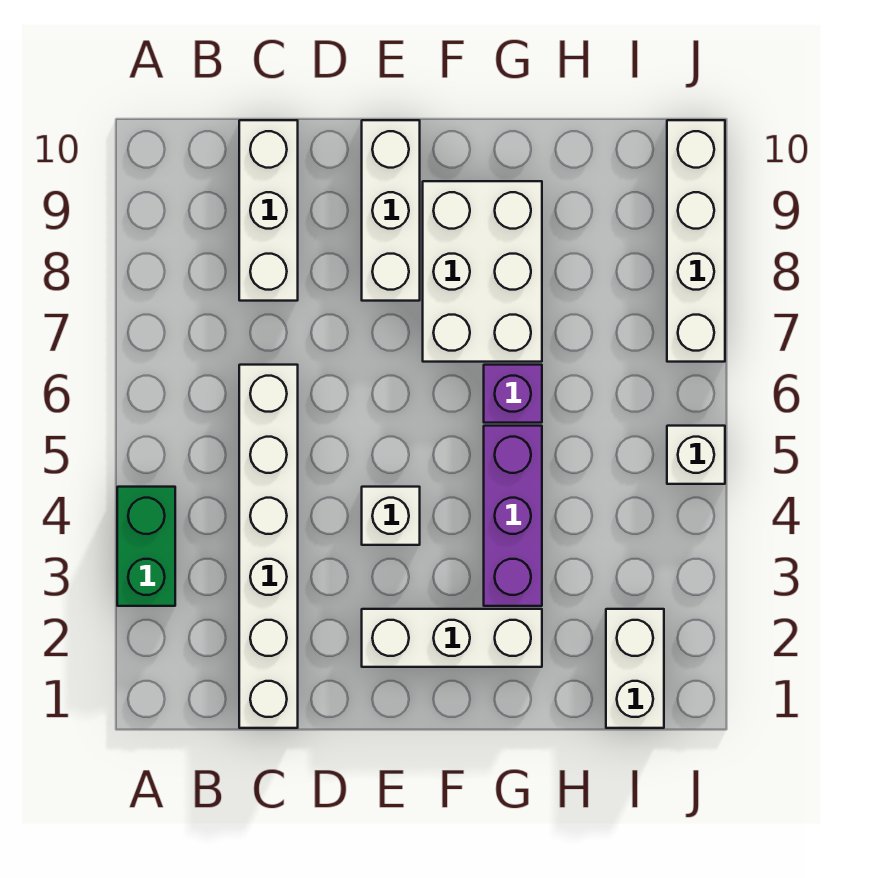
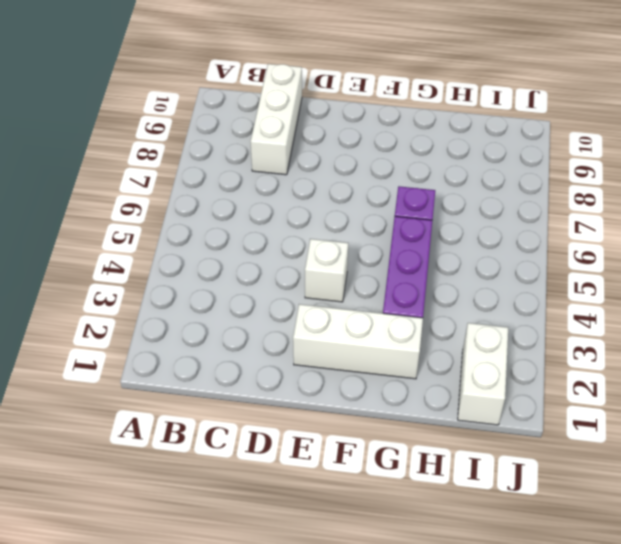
none -> green brick A3:A4 level 1
none -> white brick C1:C6 level 1
none -> white brick E8:E10 level 1

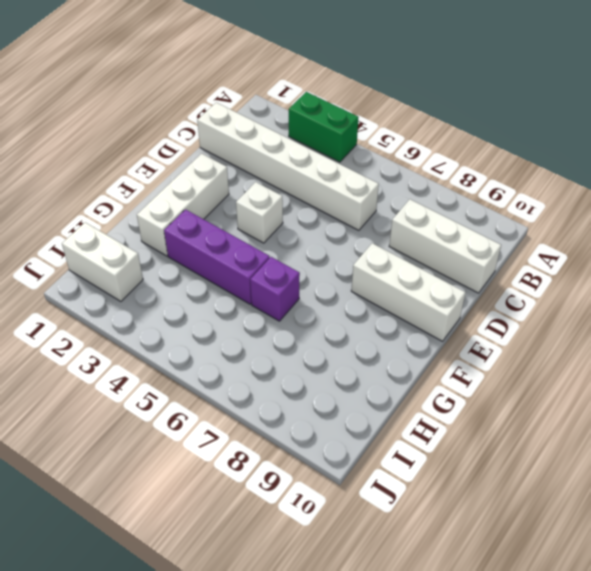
none -> white brick F7:G9 level 1
none -> white brick J5 level 1
none -> white brick J7:J10 level 1

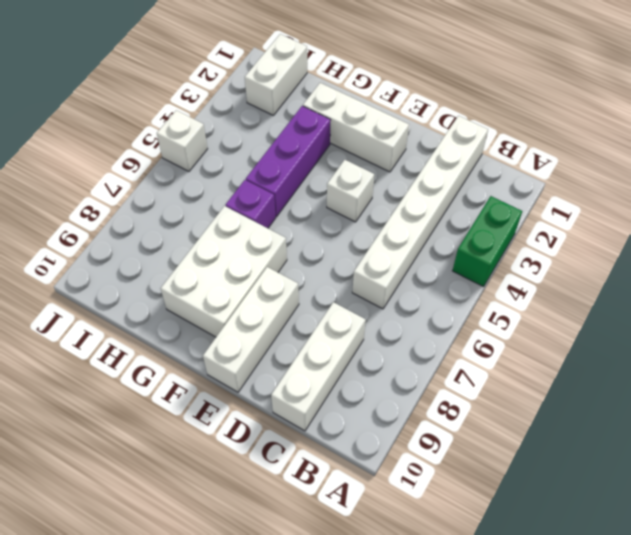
none -> white brick J7:J10 level 1

